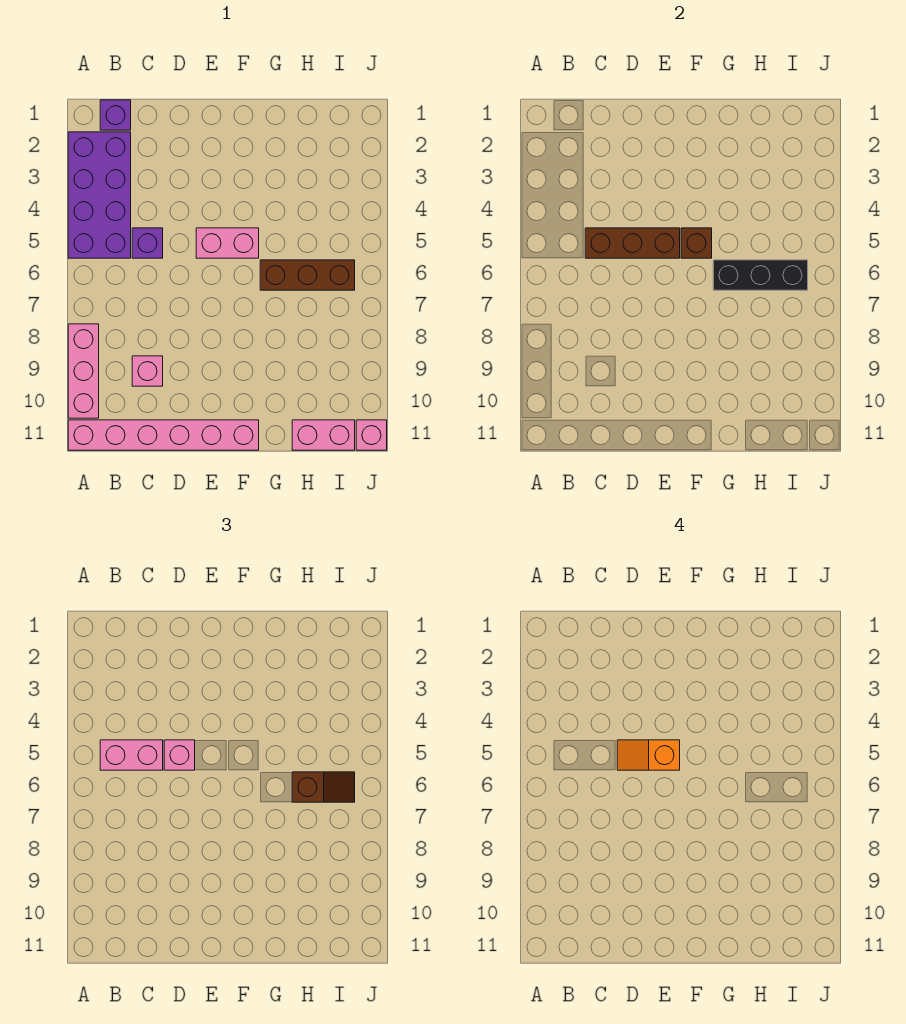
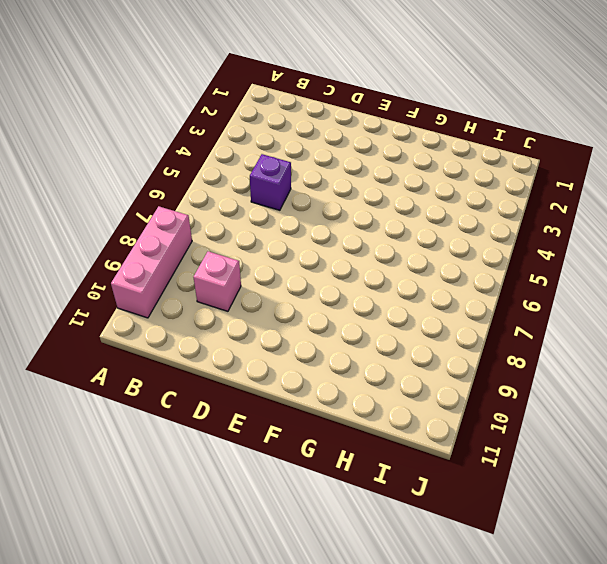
none -> purple brick A2:B5 level 1
none -> pink brick A11:F11 level 1
none -> purple brick B1 level 1

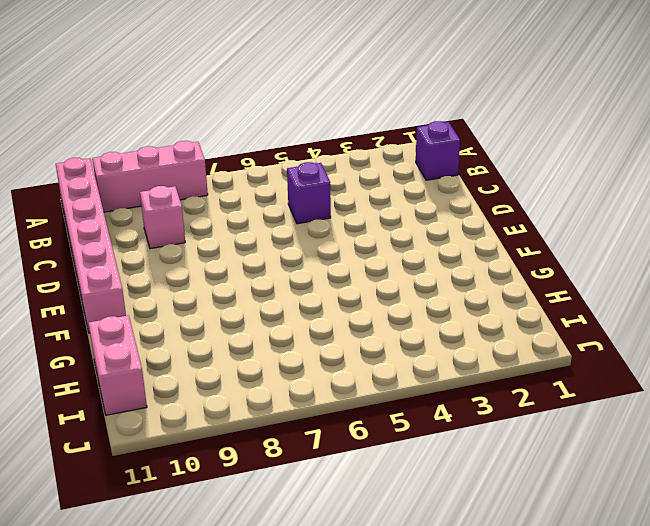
none -> purple brick A2:B5 level 1
none -> pink brick E5:F5 level 1
none -> brown brick G6:I6 level 1

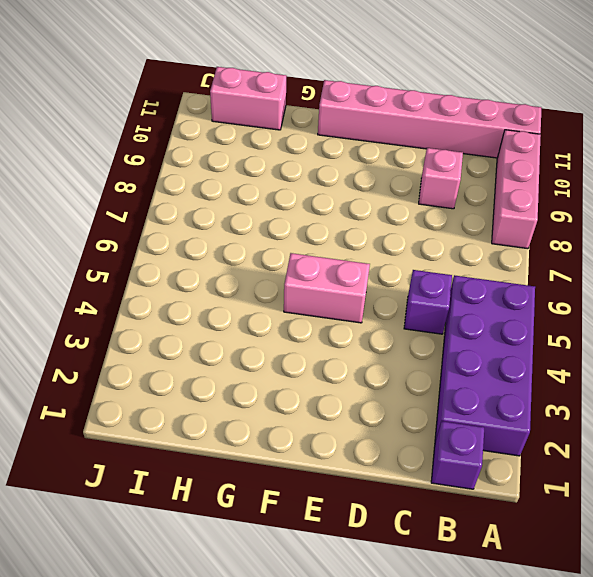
none -> brown brick G6:I6 level 1
none -> pink brick J11 level 1
none -> brown brick C5:E5 level 2

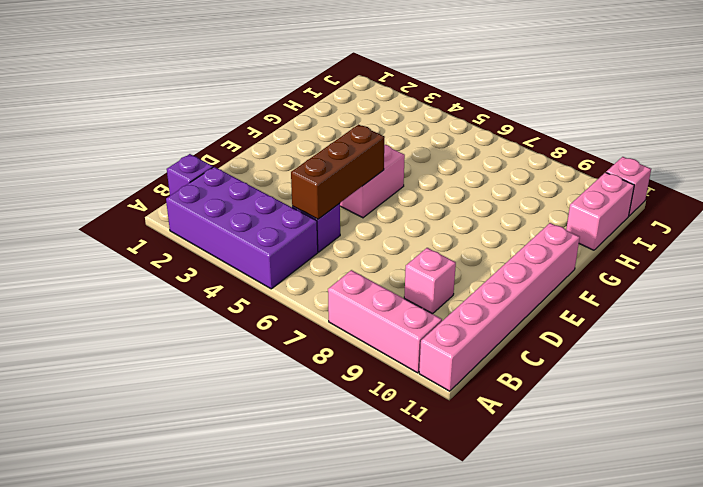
none -> brown brick G6:I6 level 1
none -> brown brick F5 level 2
none -> black brick G6:I6 level 2

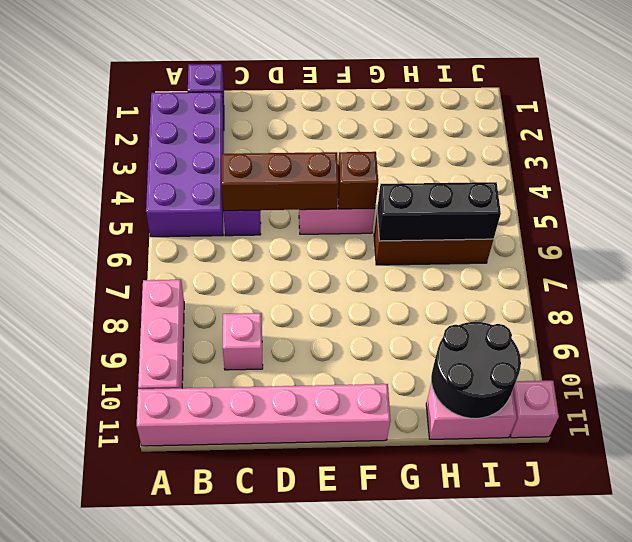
black round brick H10:I11 level 2 -> none
none -> pink brick B5:C5 level 3
none -> pink brick D5 level 3
none -> brown slope H6:I6 level 3 top H

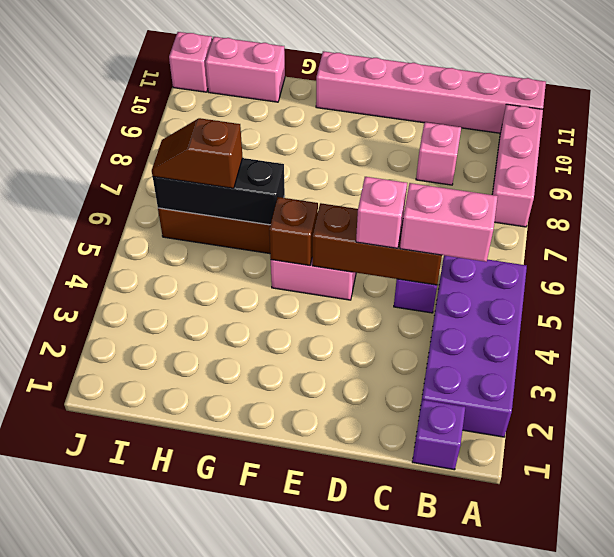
none -> orange slope D5:E5 level 4 top E

